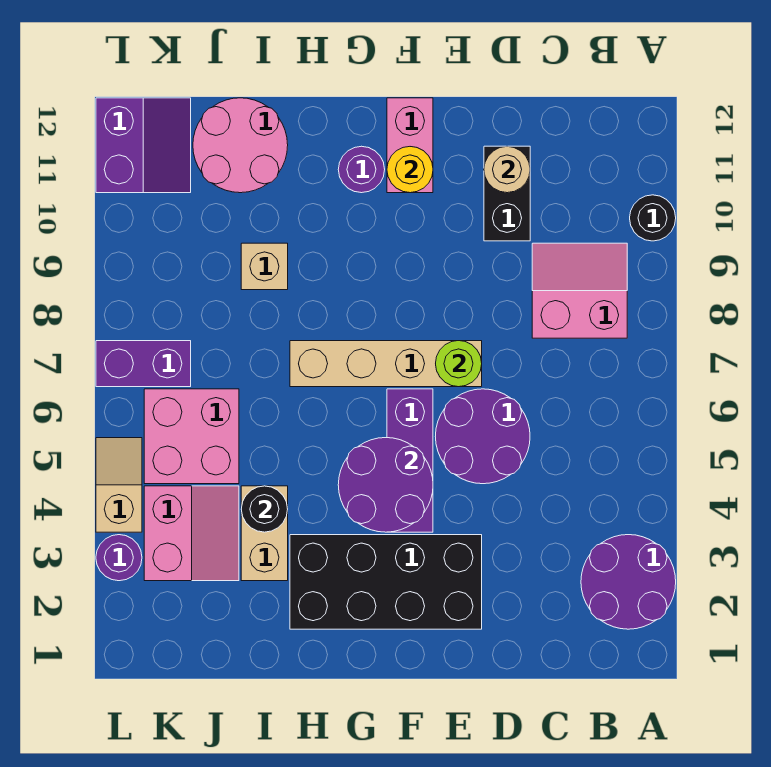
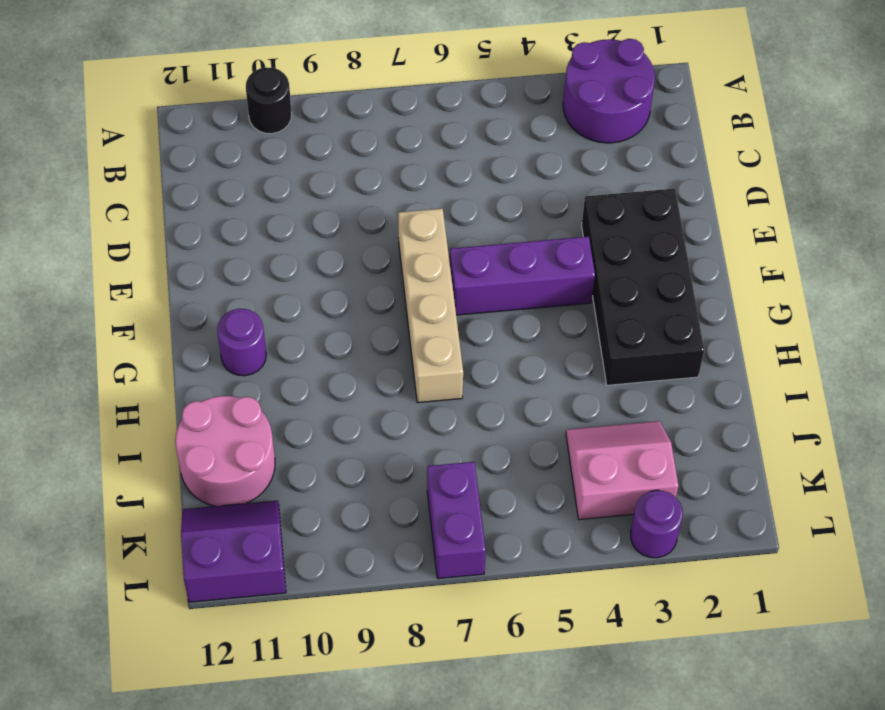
none -> pink slope B8:C9 level 1 top 8
none -> purple round brick D5:E6 level 1
none -> black brick D10:D11 level 1

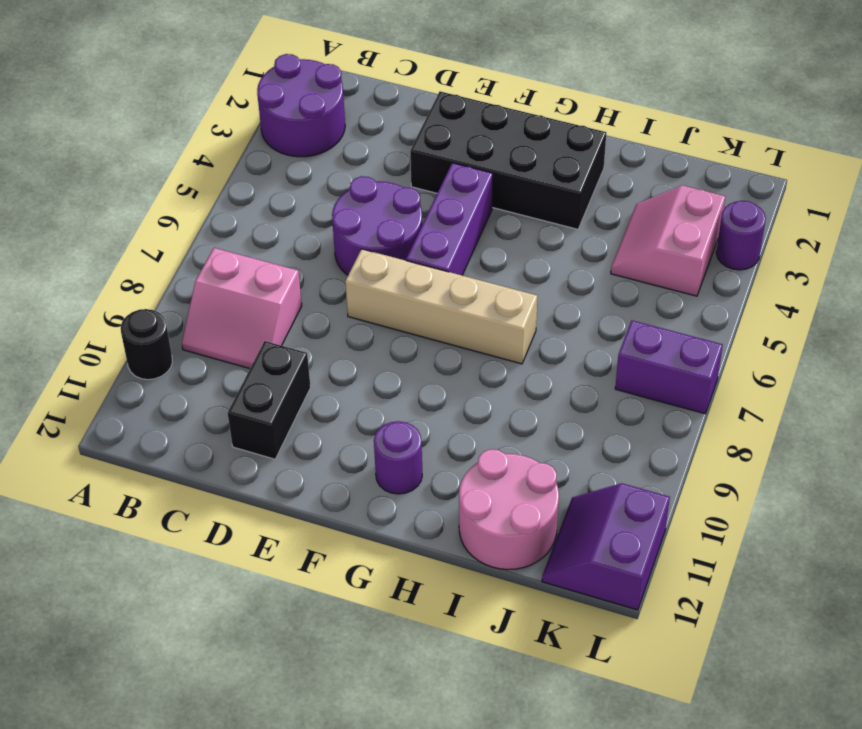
none -> pink brick F11:F12 level 1
none -> tan brick I3:I4 level 1
none -> tan brick I9 level 1

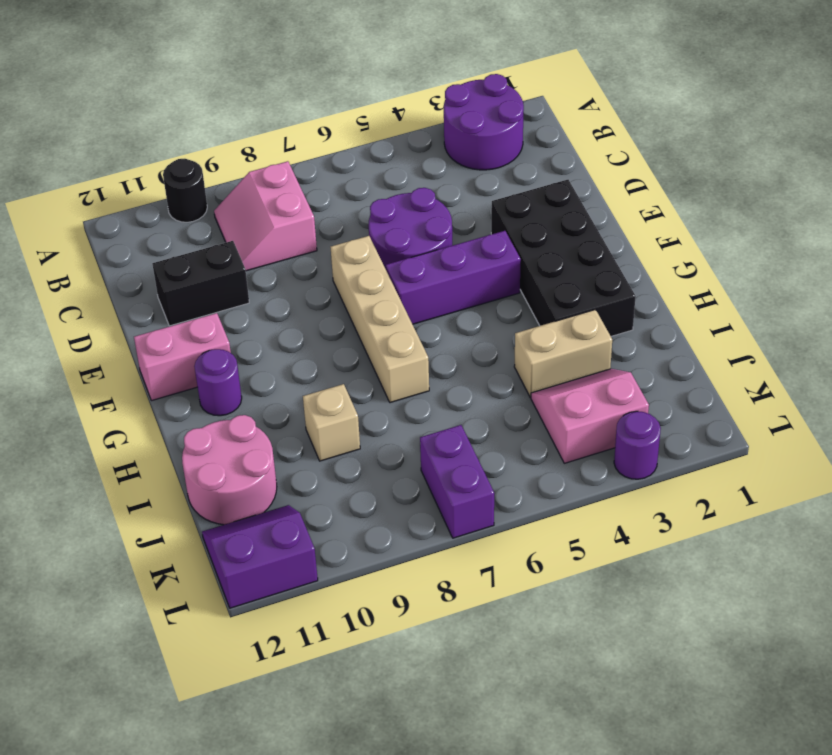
none -> pink brick J5:K6 level 1
none -> tan slope L4:L5 level 1 top 4
none -> tan round brick D11 level 2

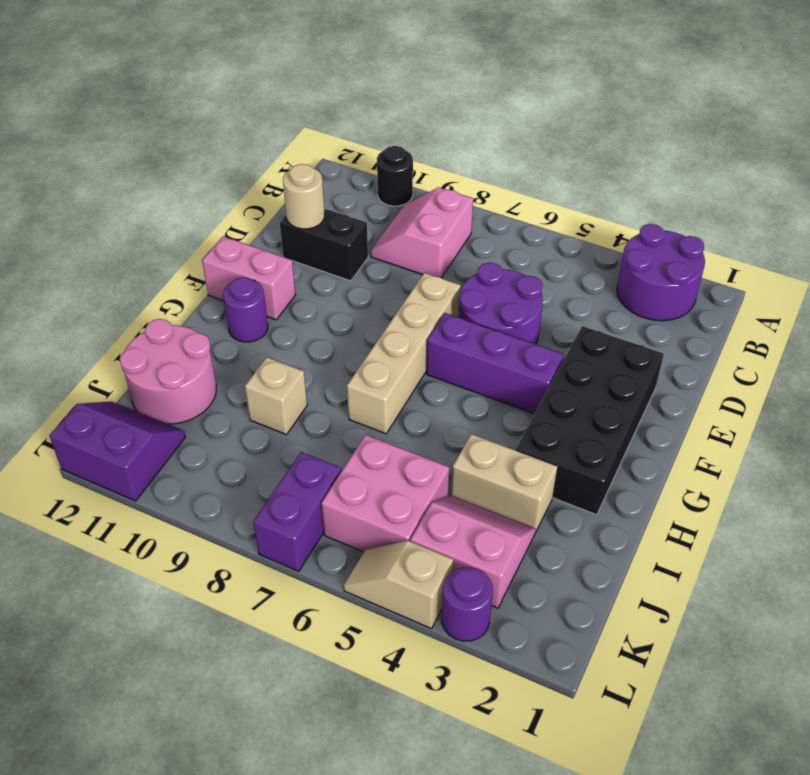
none -> lime round brick E7 level 2
none -> purple round brick F4:G5 level 2
none -> yellow round brick F11 level 2

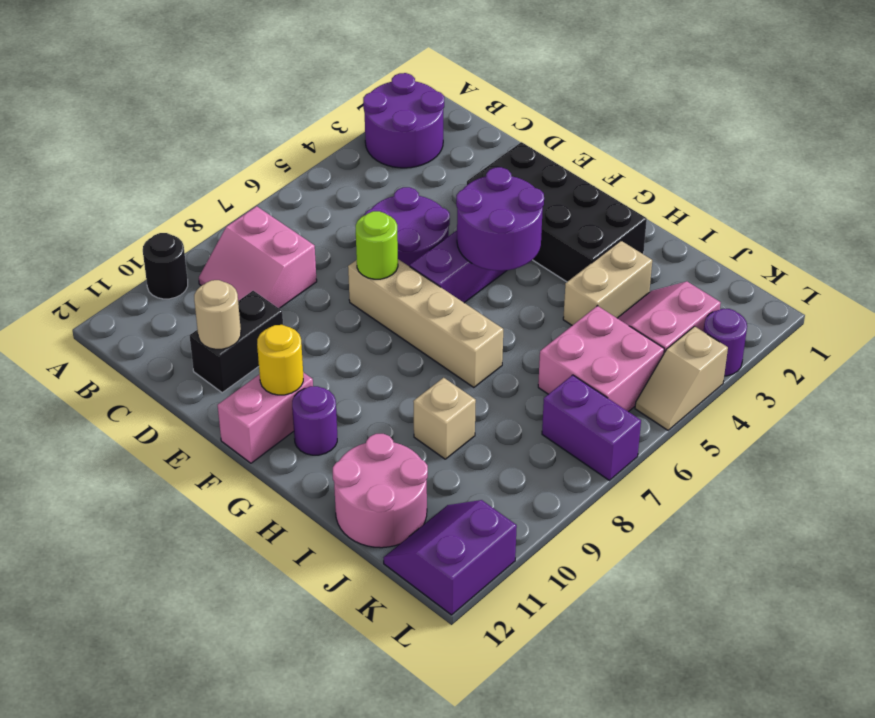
none -> black round brick I4 level 2

